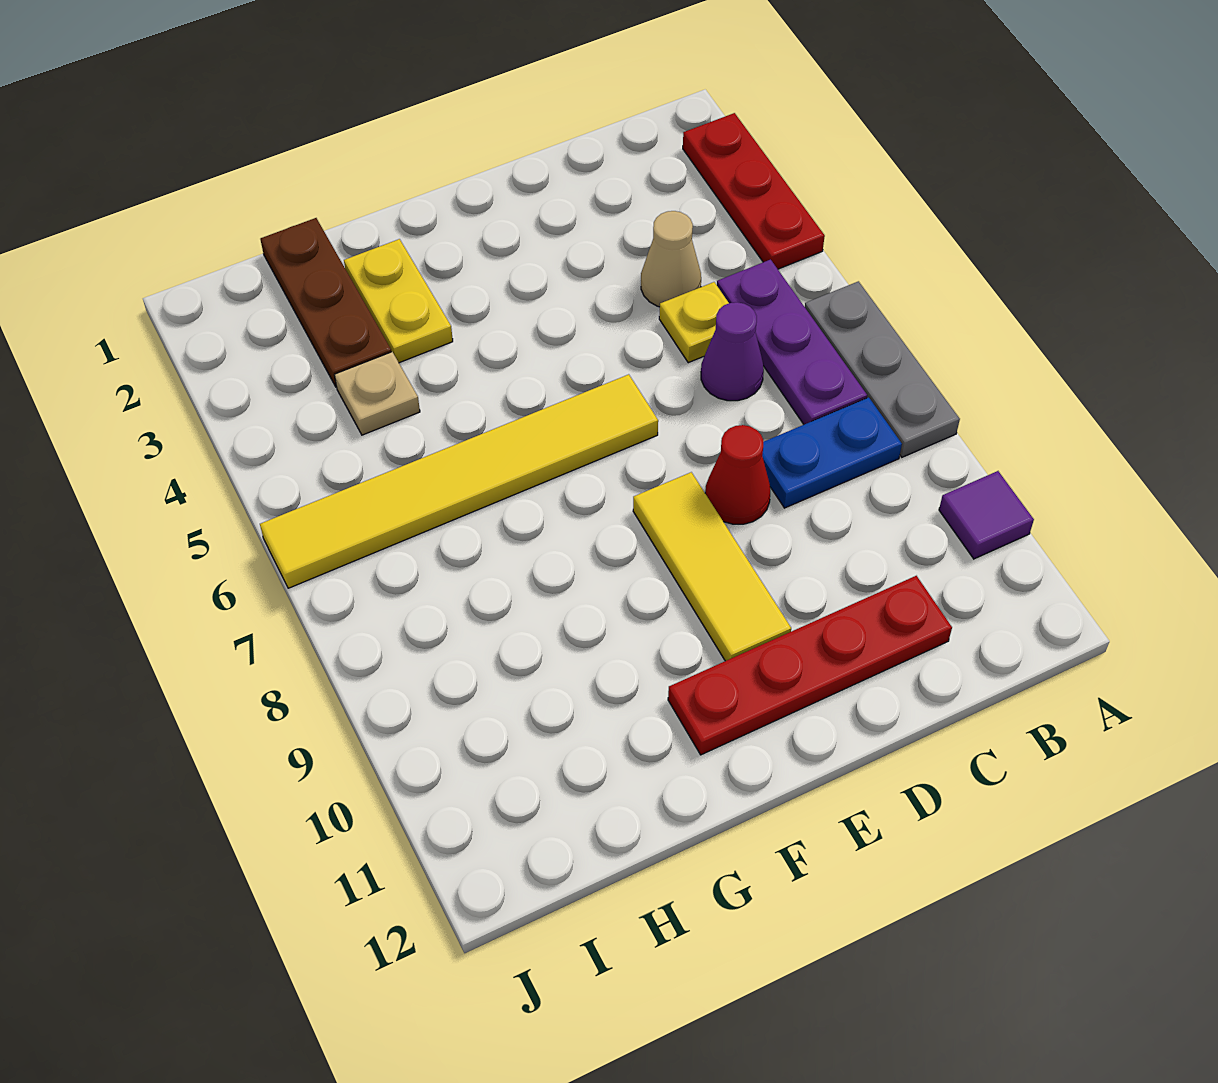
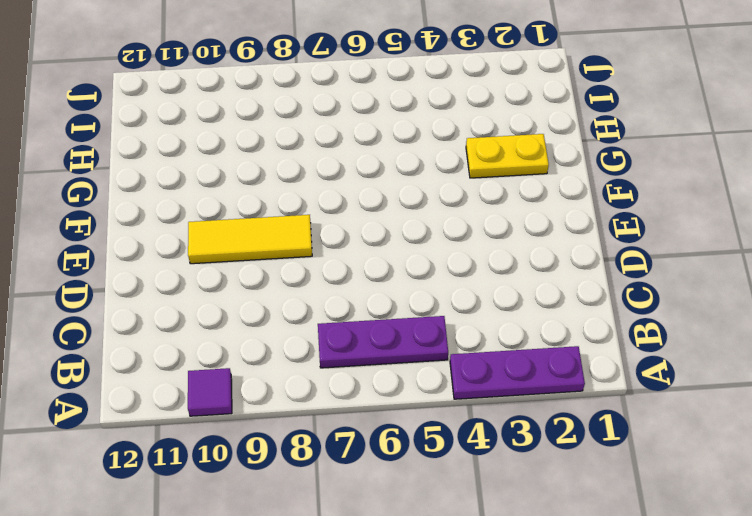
purple plate A2:A4 level 1 -> red plate A2:A4 level 1
none -> grey plate A6:A8 level 1
none -> blue plate B8:C8 level 1
none -> tan cone C4 level 1

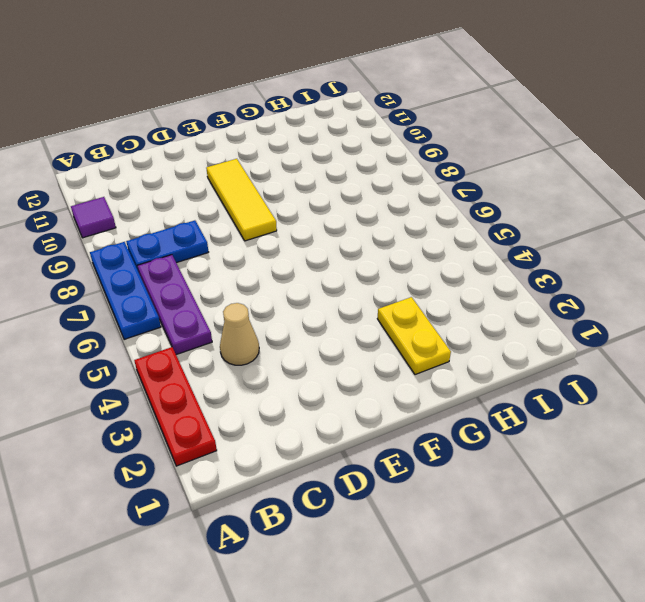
blue plate A6:A8 level 1 -> grey plate A6:A8 level 1
none -> yellow plate C5 level 1
none -> purple cone C6 level 1
none -> red plate C11:F11 level 1

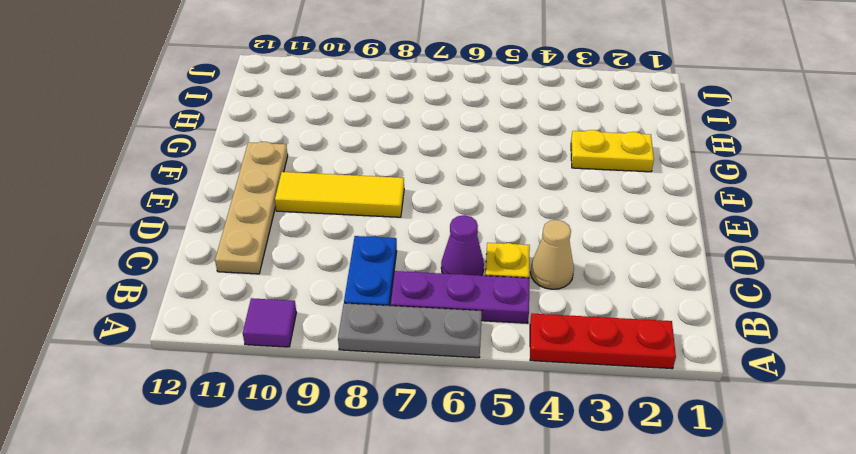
tan plate C11:F11 level 1 -> red plate C11:F11 level 1
none -> red cone D8 level 1
none -> yellow tile E6:J6 level 1
none -> brown plate H1:H3 level 1

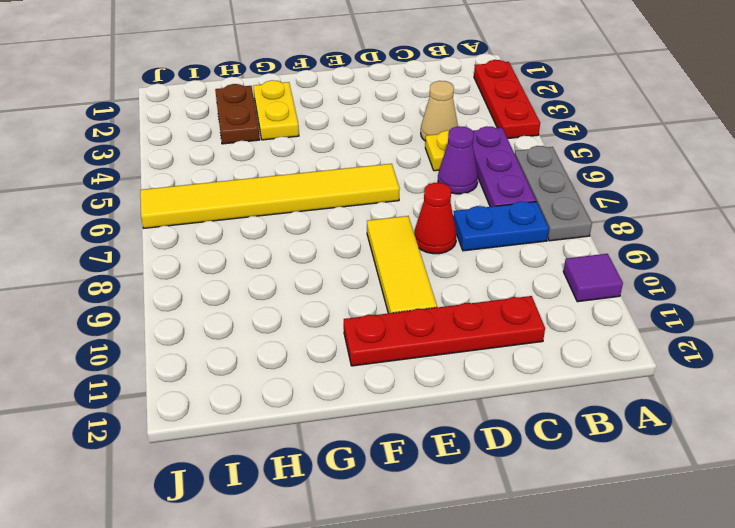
brown plate H2:H3 level 1 -> brown plate H1:H3 level 1
none -> tan plate H4 level 1

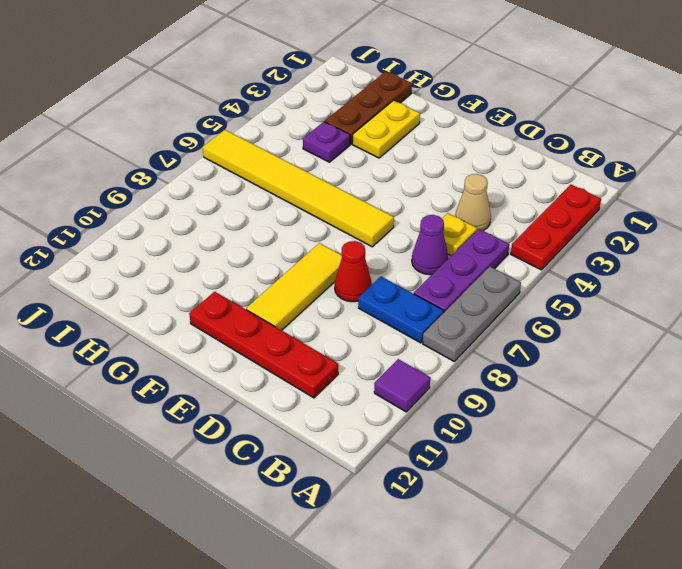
purple plate H4 level 1 -> tan plate H4 level 1

